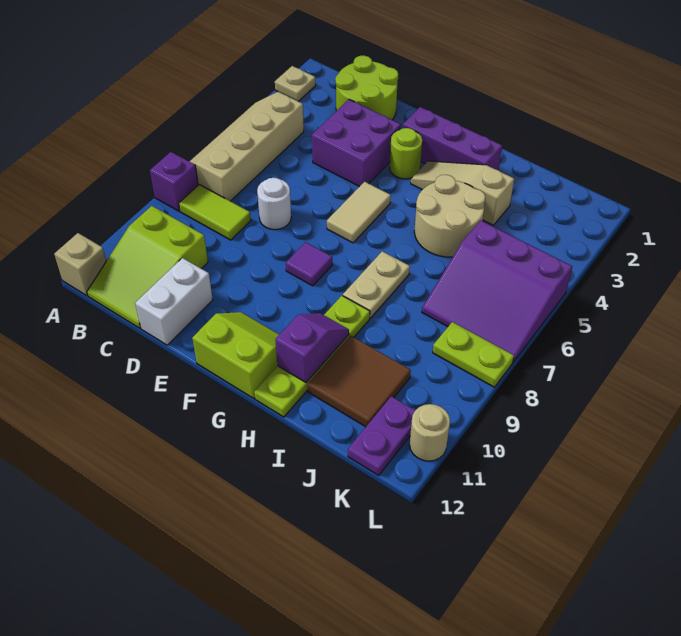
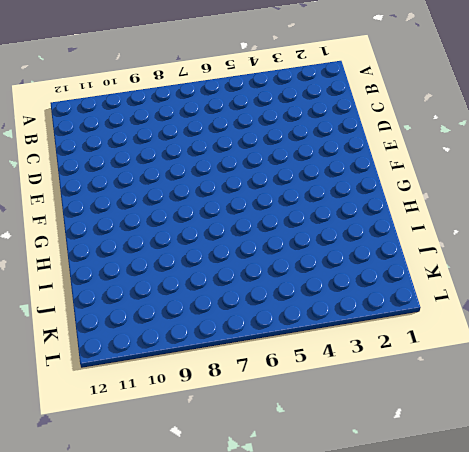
none -> tan plate A2 level 1
none -> tan slope A4:B7 level 1 top B
none -> purple brick A8 level 1

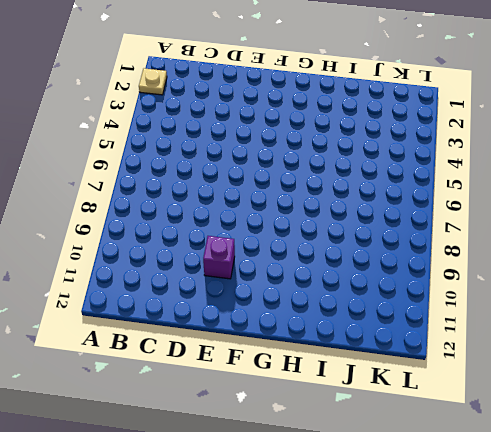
purple brick E10 level 1 -> purple brick A8 level 1
none -> tan slope A4:B7 level 1 top B
none -> tan brick A12 level 1
none -> lime tile B8:C8 level 1

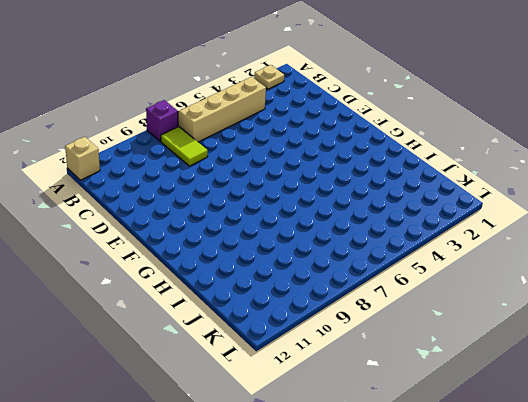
none -> lime slope B10:C12 level 1 top 10
none -> lime round brick C1:D2 level 1
none -> purple brick D3:E4 level 1

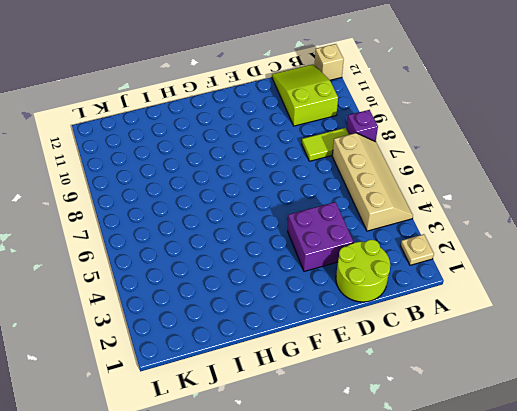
none -> white round brick D7 level 1
none -> white brick D11:D12 level 1
none -> purple brick F2:H2 level 1

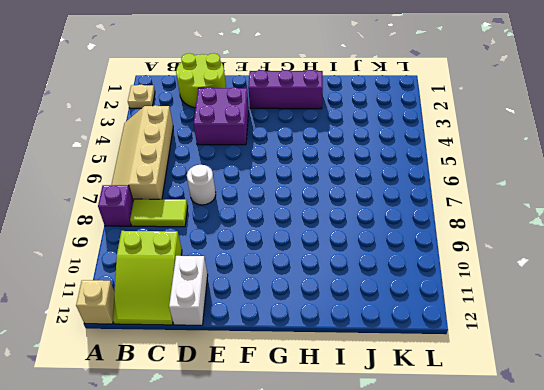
none -> lime round brick F3 level 1
none -> tan tile F5:F6 level 1
none -> purple tile F8 level 1

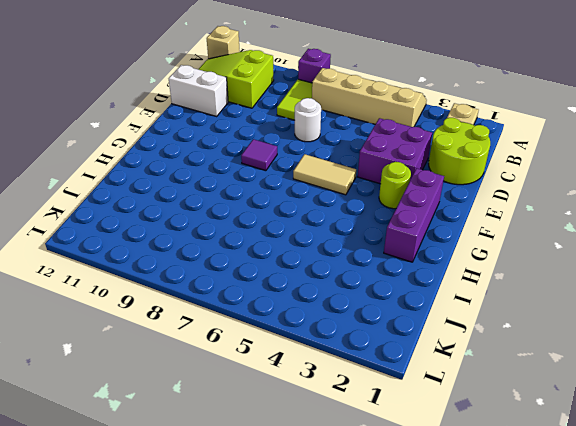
none -> lime slope F11:G12 level 1 top 12
none -> tan slope G3:I3 level 1 top I
none -> tan round brick H4:I5 level 1

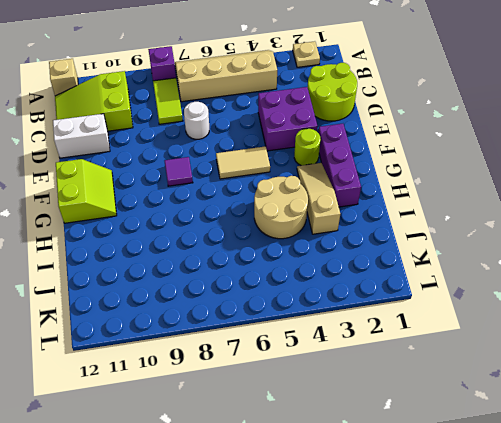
none -> tan plate H7:H8 level 1
none -> lime plate H9:H12 level 1
none -> brown tile I10:J11 level 1

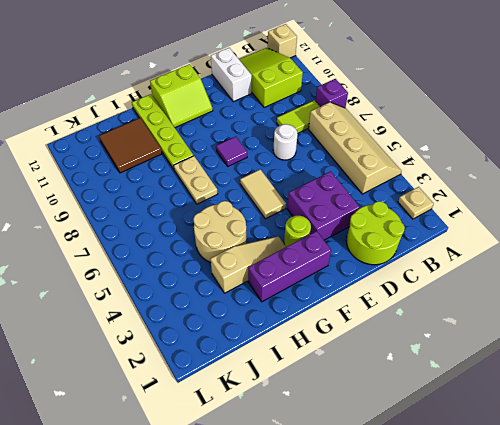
none -> purple slope J5:L7 level 1 top 5
none -> lime plate K8:L8 level 1
none -> purple plate K11:K12 level 1

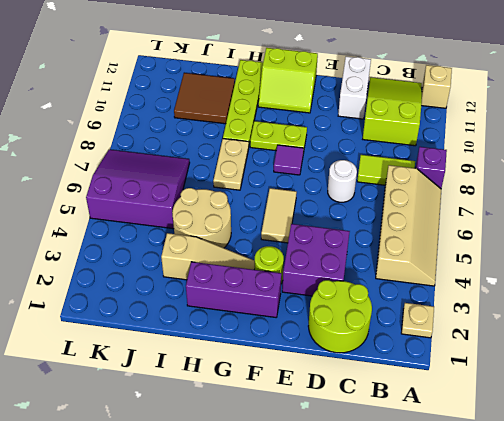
lime plate F9:G9 level 1 -> lime plate K8:L8 level 1
none -> purple plate K11:K12 level 1
none -> tan round brick L11 level 1
none -> purple slope H10:H11 level 2 top 11

